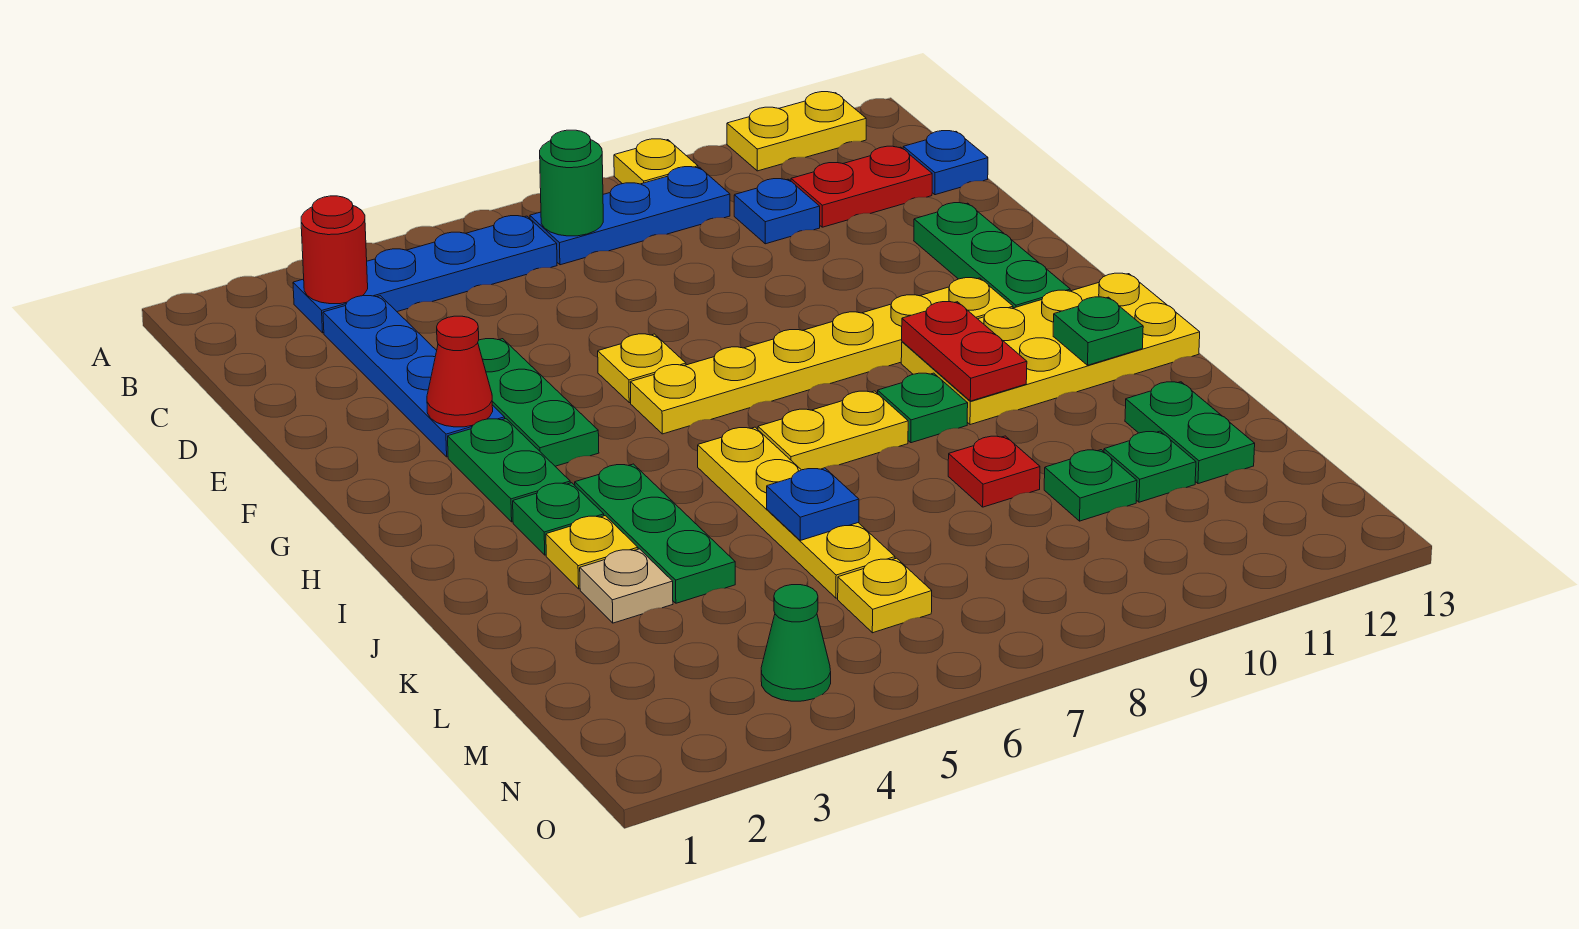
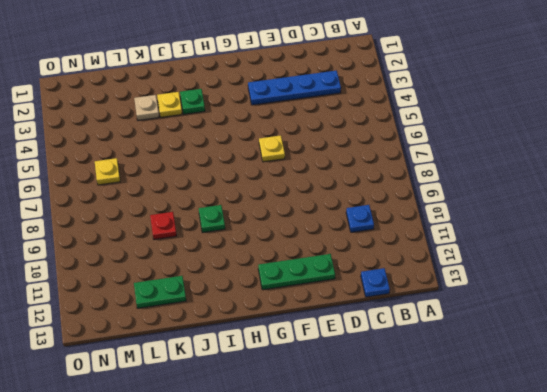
none -> yellow plate A9 level 1
none -> yellow plate A11:A12 level 1
none -> blue plate B3:B6 level 1
none -> blue plate B7:B9 level 1

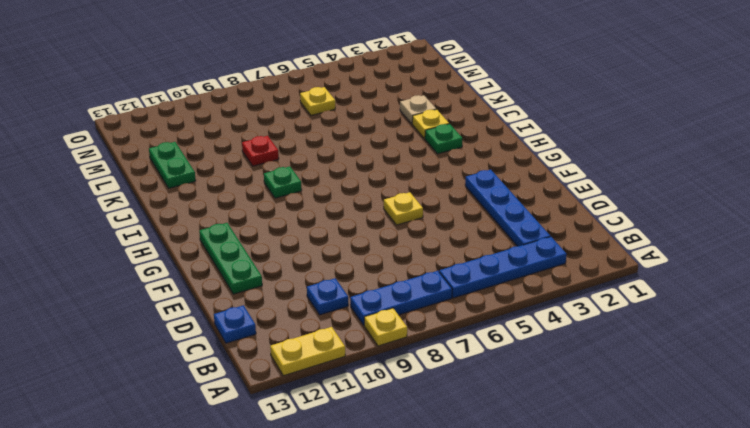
none -> red plate C11:C12 level 1
none -> green plate E4:G4 level 1
none -> green plate G3:H3 level 1
none -> yellow plate G6:G11 level 1

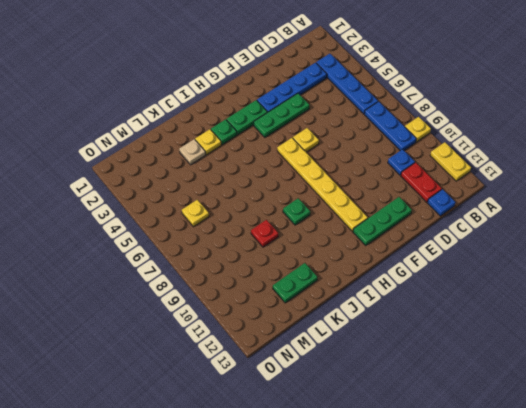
none -> yellow plate H10:I13 level 1
none -> green plate I4:K4 level 1
none -> yellow plate I6:L6 level 1
none -> yellow plate I7:I8 level 1

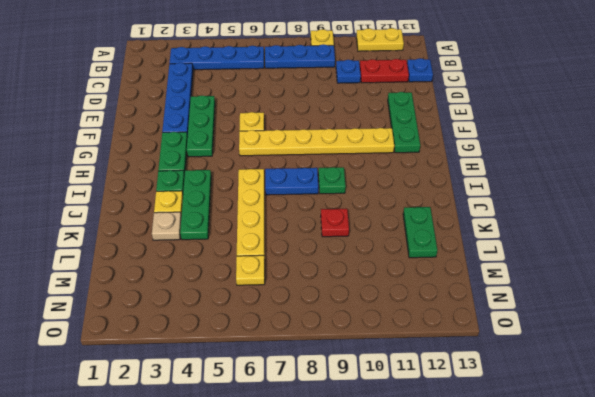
blue plate I7:I8 level 1 -> yellow plate I7:I8 level 1
none -> yellow plate H10:I13 level 1
none -> green plate L10 level 1
none -> green plate L11 level 1
none -> green cone N4 level 1

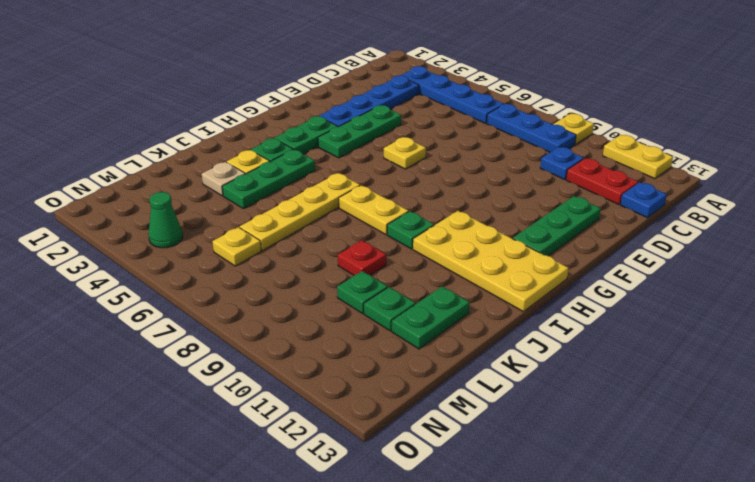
none -> yellow plate G6:G11 level 1
none -> red round brick B3 level 2
none -> green round brick B7 level 2
none -> red cone F3 level 2

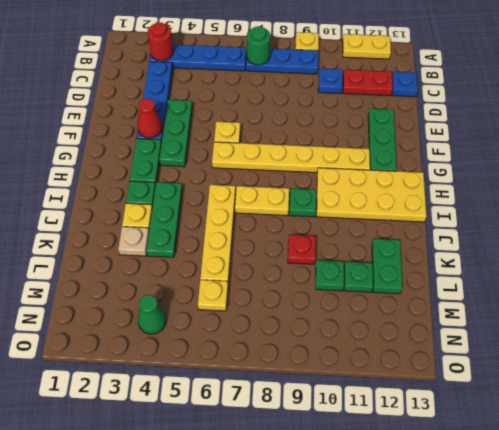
none -> red plate H10:I10 level 2
none -> green plate I12 level 2
none -> blue plate K6 level 2

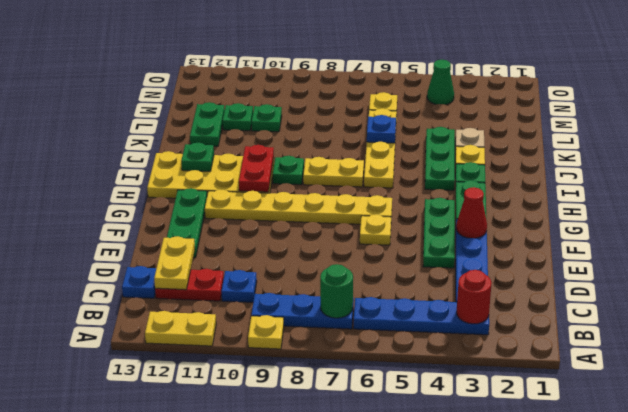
yellow plate C12:D12 level 2 -> none
none -> red plate K9 level 1

